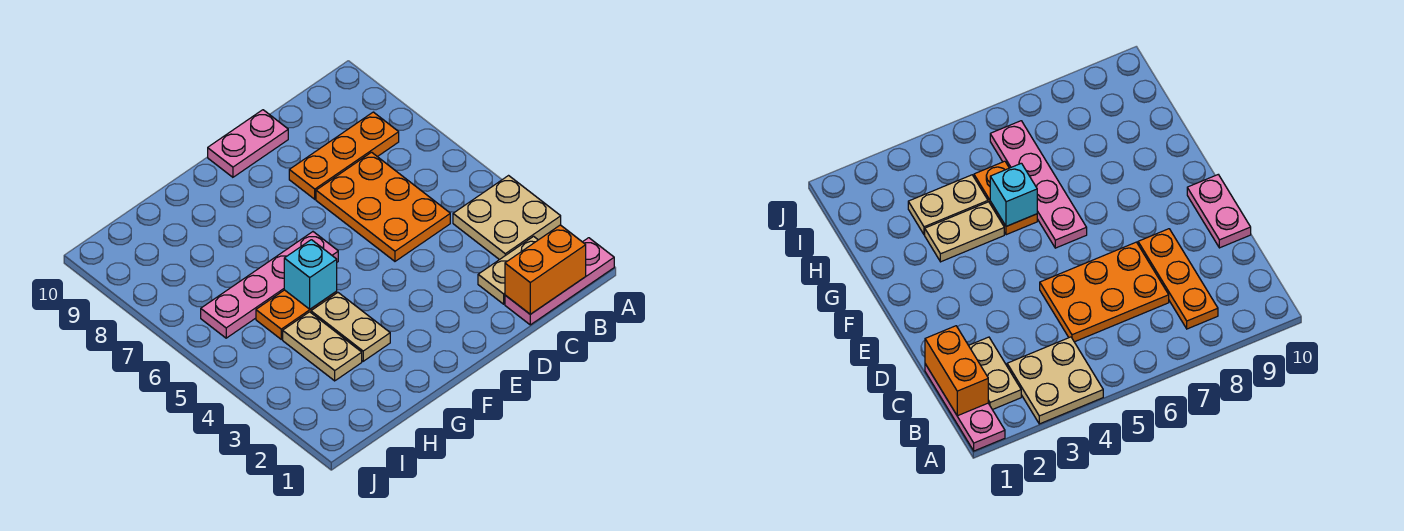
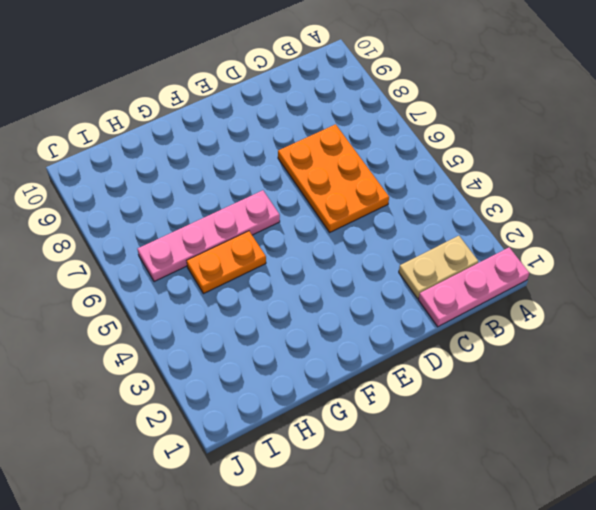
none -> tan plate A3:B4 level 1
none -> orange plate B8:D8 level 1
none -> pink plate D10:E10 level 1

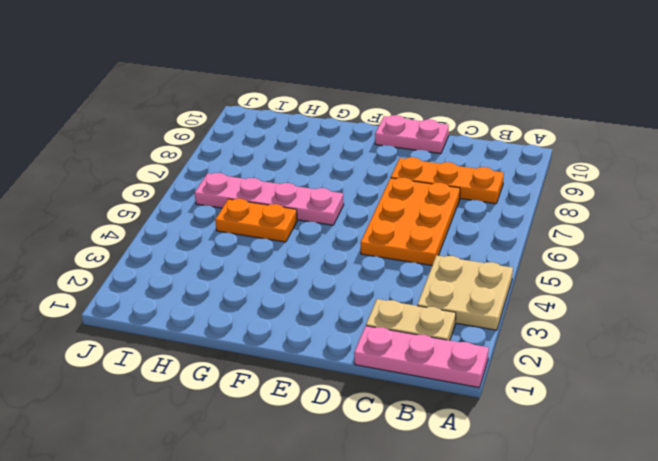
none -> tan plate G3:G4 level 1
none -> tan plate H3:H4 level 1
none -> orange brick B1:C1 level 2

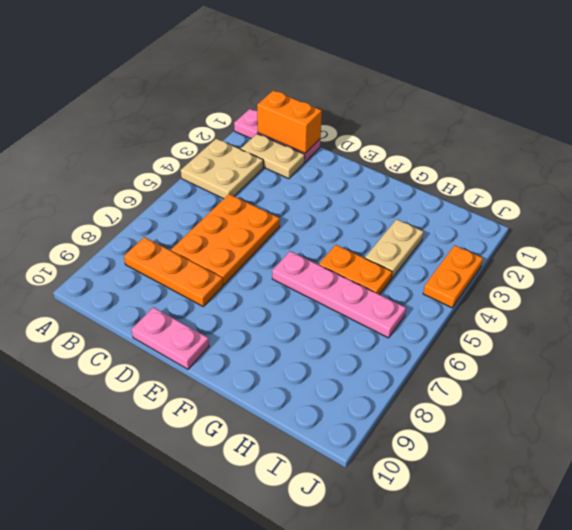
orange plate J3:J4 level 1 -> none
none -> tan plate G3:G4 level 1
none -> cyan brick G5 level 2

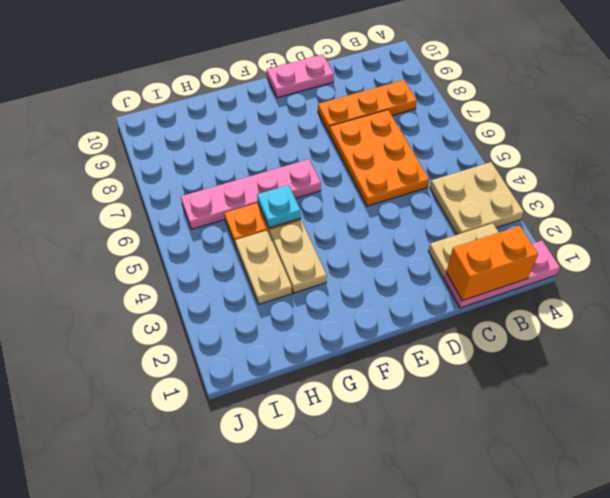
cyan plate G5 level 2 -> cyan brick G5 level 2

